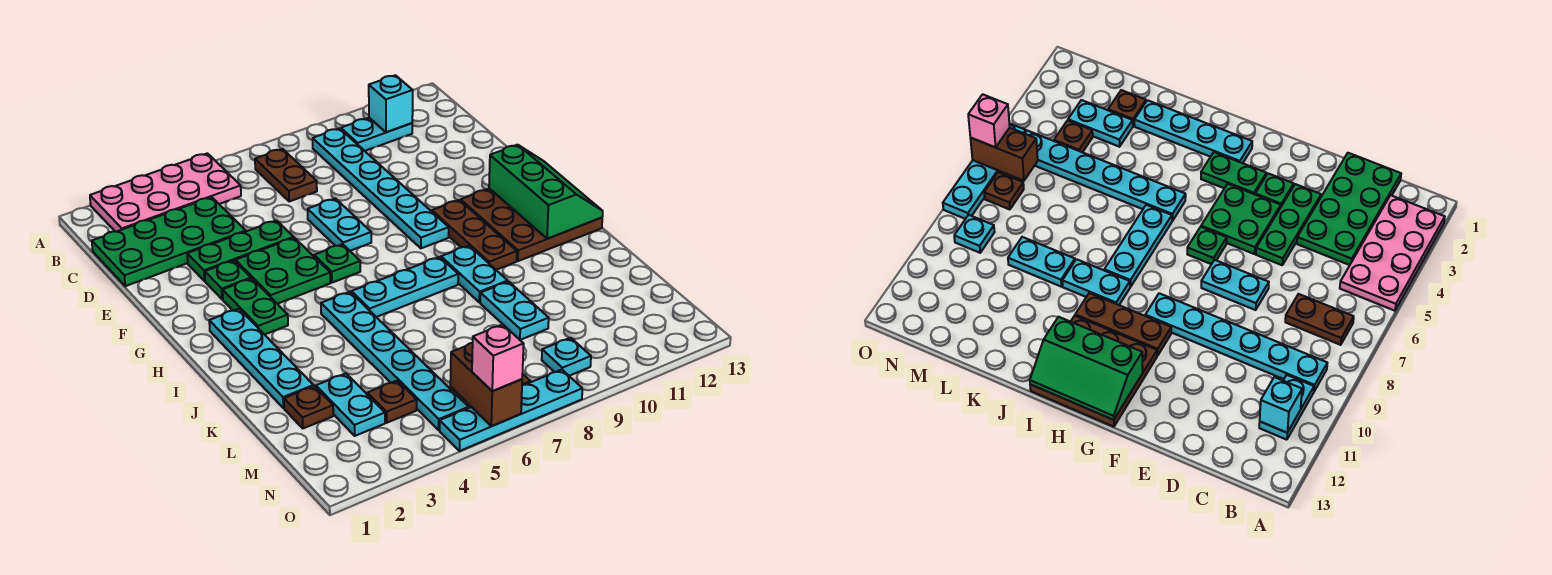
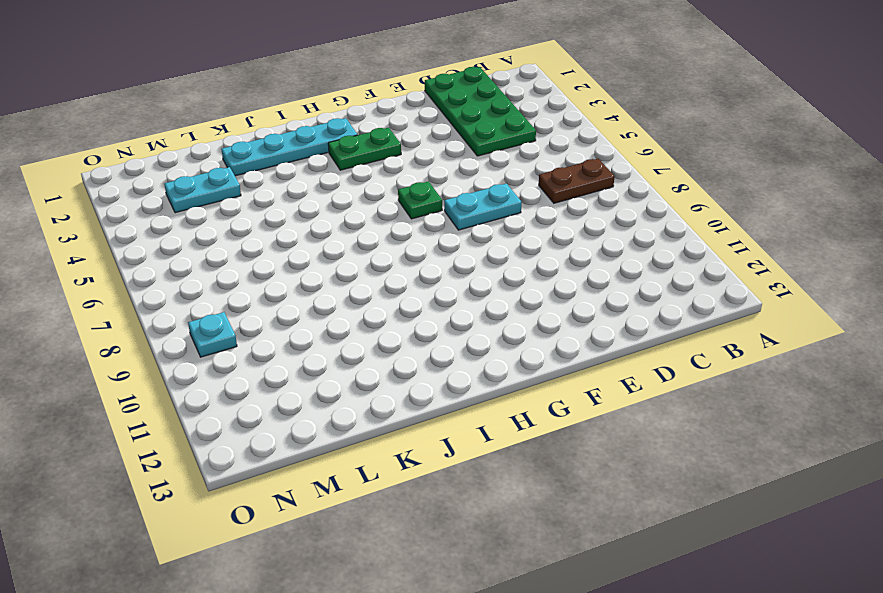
none -> pink plate A2:B5 level 1
none -> cyan plate B9:G9 level 1
none -> cyan plate B10:B11 level 1

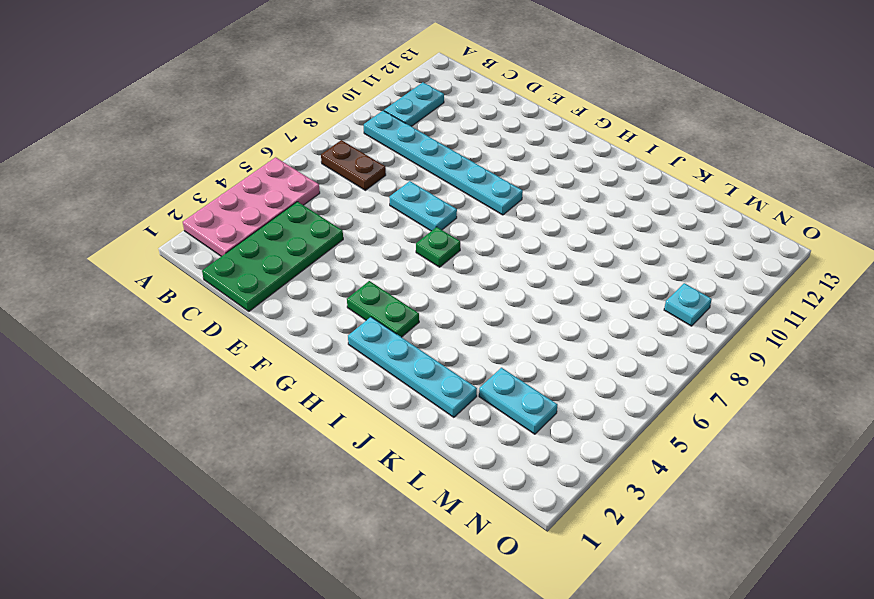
none -> green plate E3:E5 level 1
none -> green plate F3 level 1
none -> green plate F4:G5 level 1

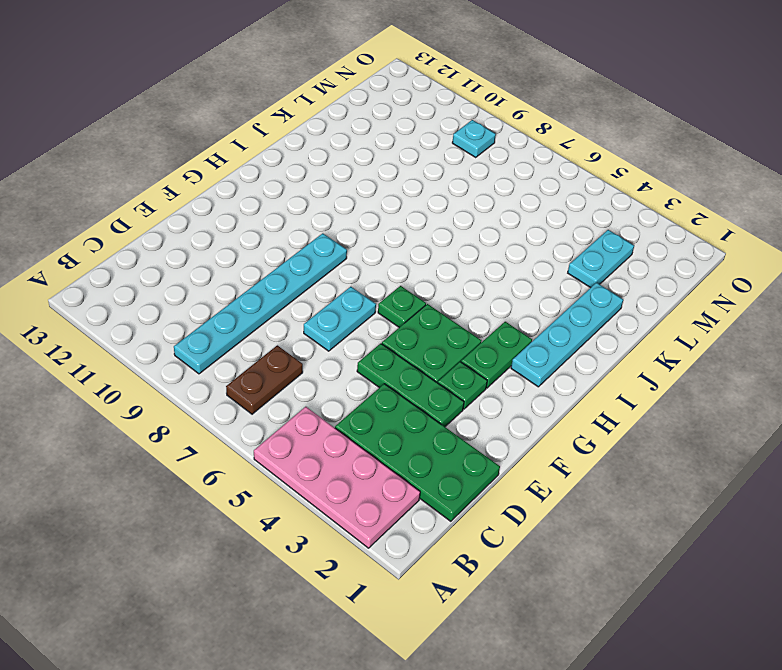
none -> cyan plate B10:B11 level 1
none -> brown plate G10:I10 level 1
none -> brown plate G11:I13 level 1

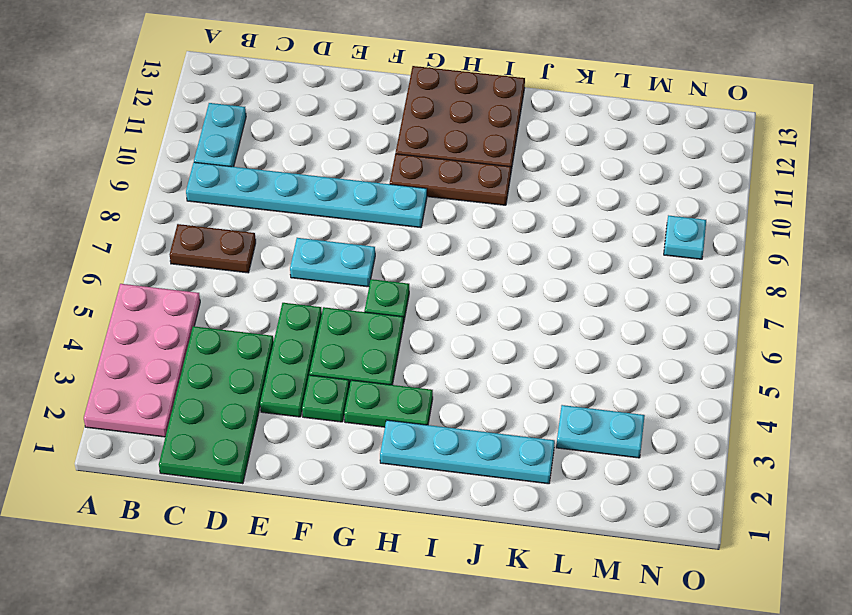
none -> cyan plate I5:N5 level 1
none -> cyan plate I6:I8 level 1
none -> cyan plate I9:J9 level 1

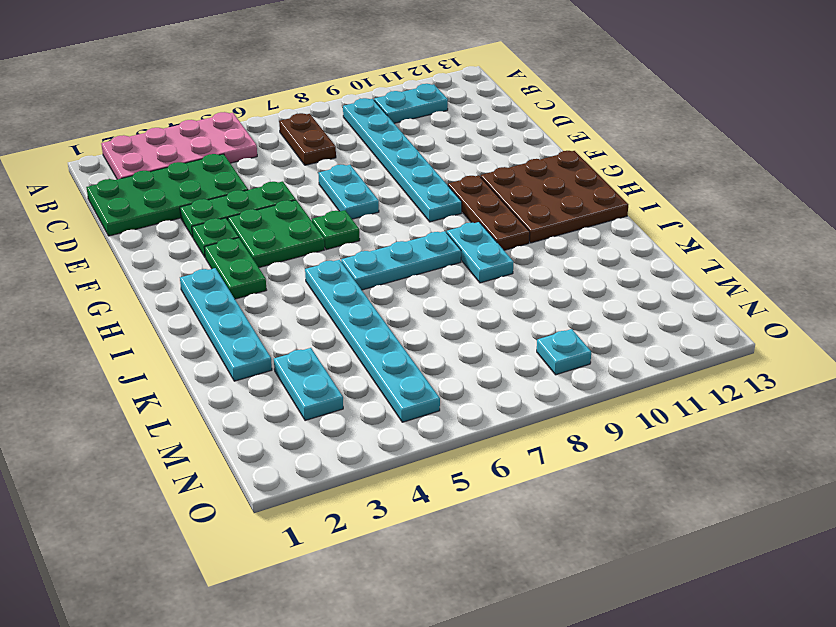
none -> cyan plate K9:L9 level 1
none -> brown plate L2 level 1
none -> brown plate M4 level 1

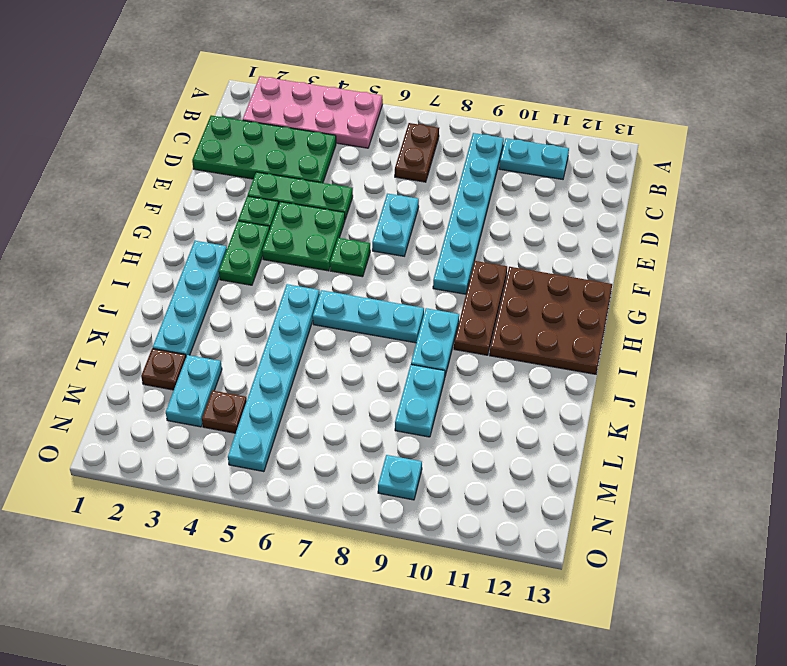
none -> brown plate N7 level 1
none -> cyan plate O5:O8 level 1
none -> cyan brick B11 level 2

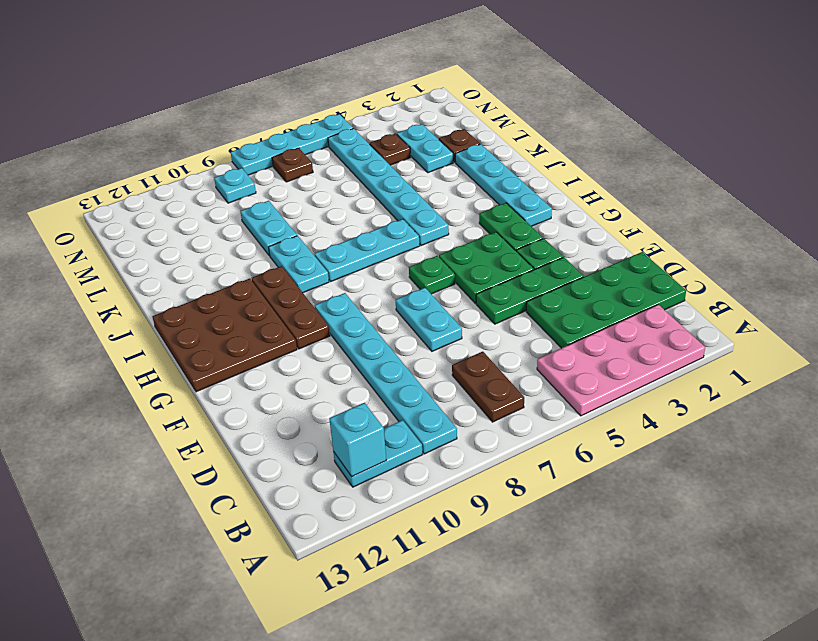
none -> green slope G12:I13 level 2 top 12
none -> brown brick N6:O6 level 2
none -> pink brick O6 level 3

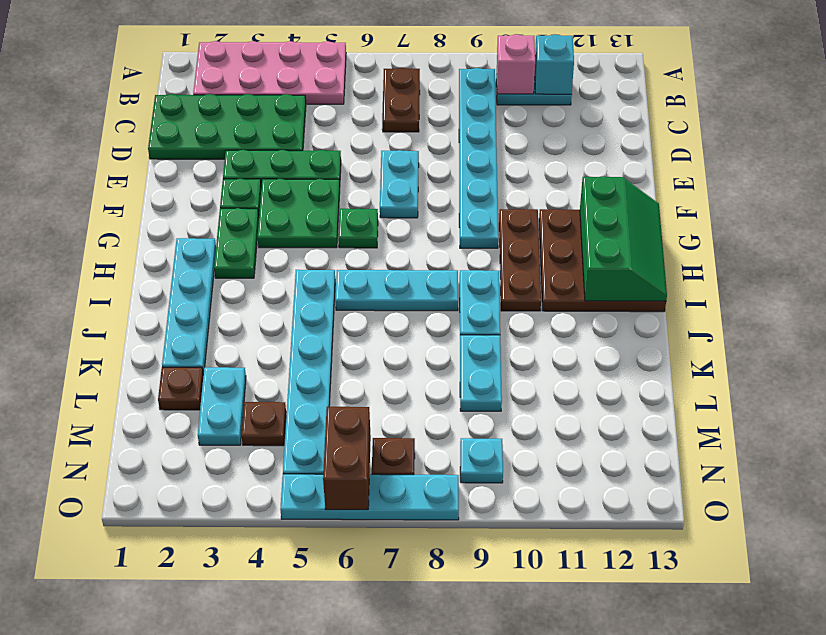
pink brick B10 level 2 -> pink brick O6 level 3

